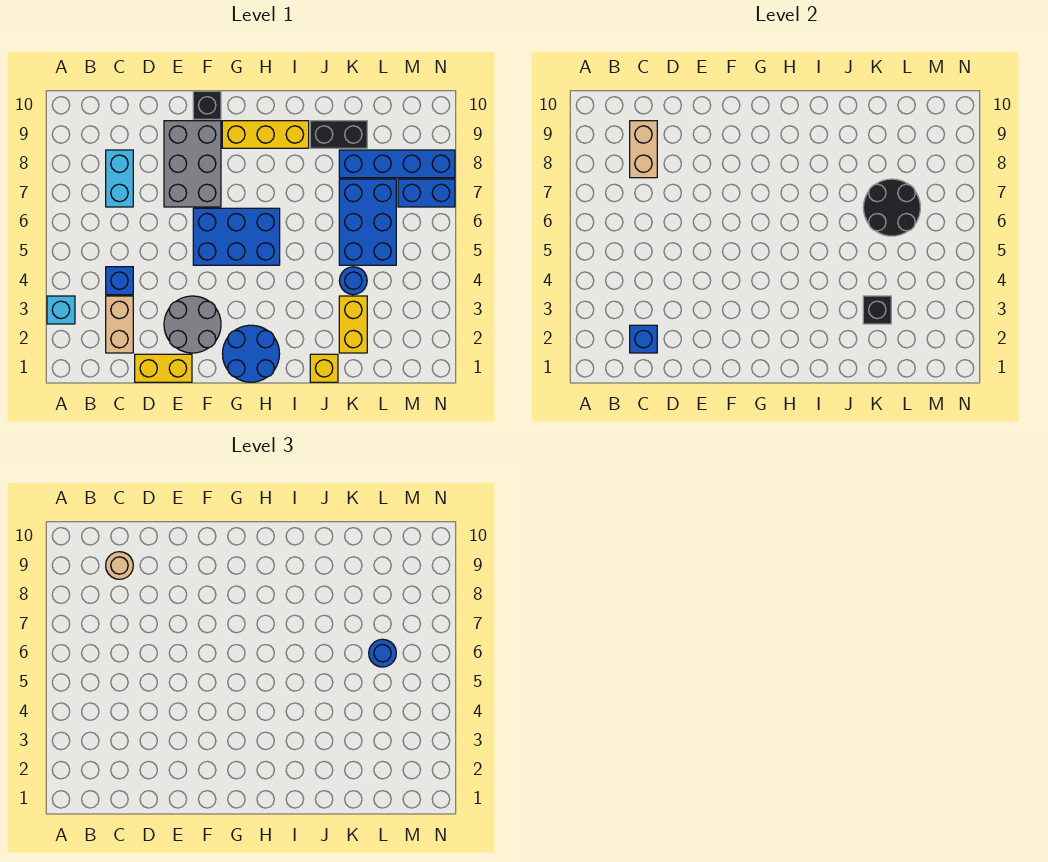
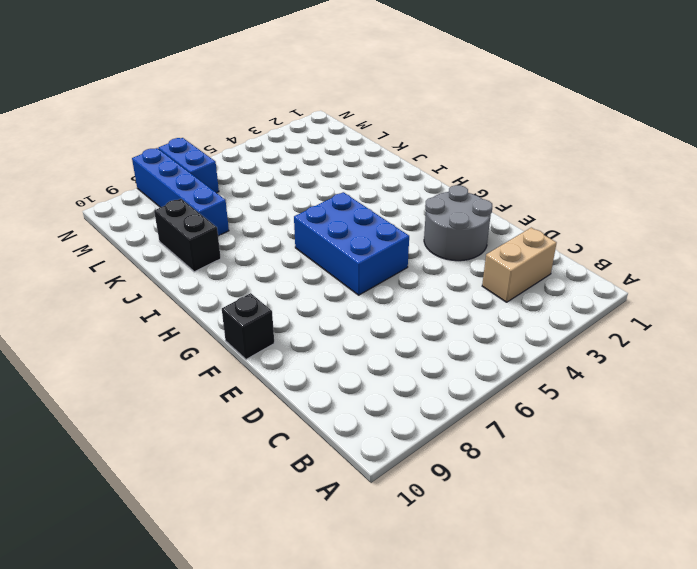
none -> cyan brick A3 level 1
none -> blue brick C4 level 1
none -> cyan brick C7:C8 level 1

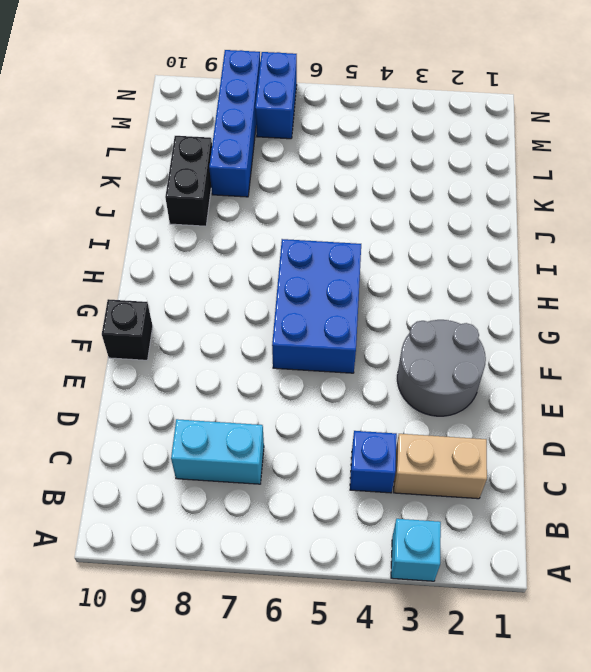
none -> yellow brick D1:E1 level 1
none -> grey brick E7:F9 level 1
none -> blue round brick G1:H2 level 1

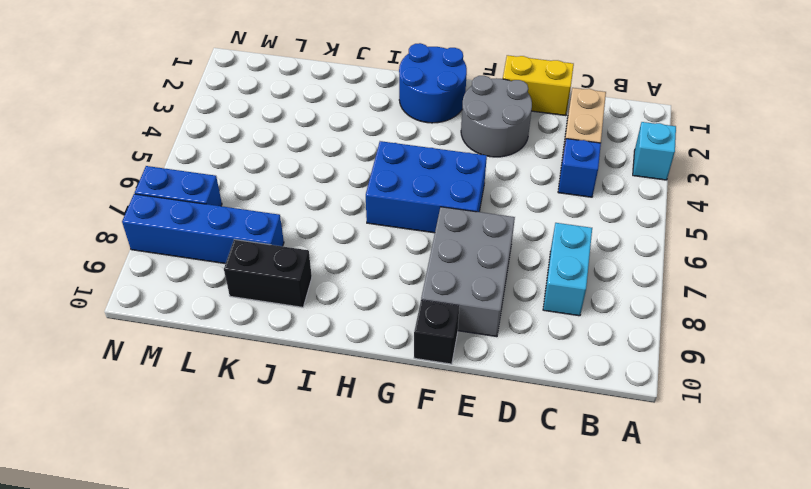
none -> yellow brick G9:I9 level 1
none -> yellow brick J1 level 1
none -> yellow brick K2:K3 level 1

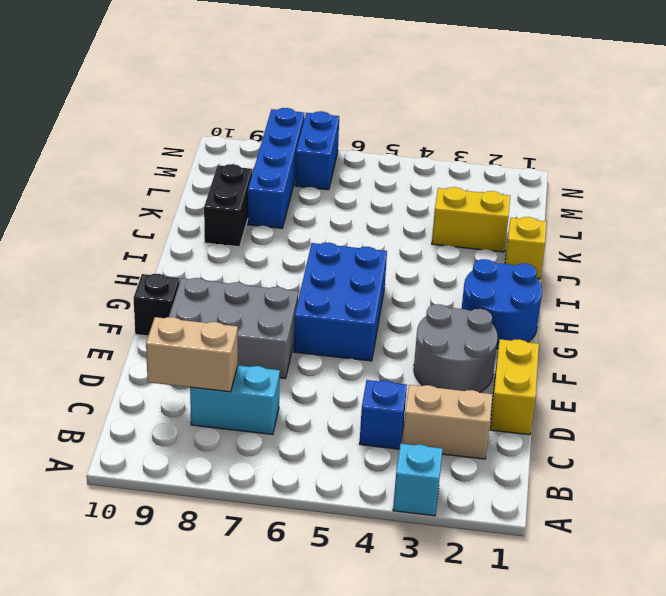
none -> yellow brick G9:I9 level 1
none -> blue round brick K4 level 1
none -> blue brick K5:L7 level 1

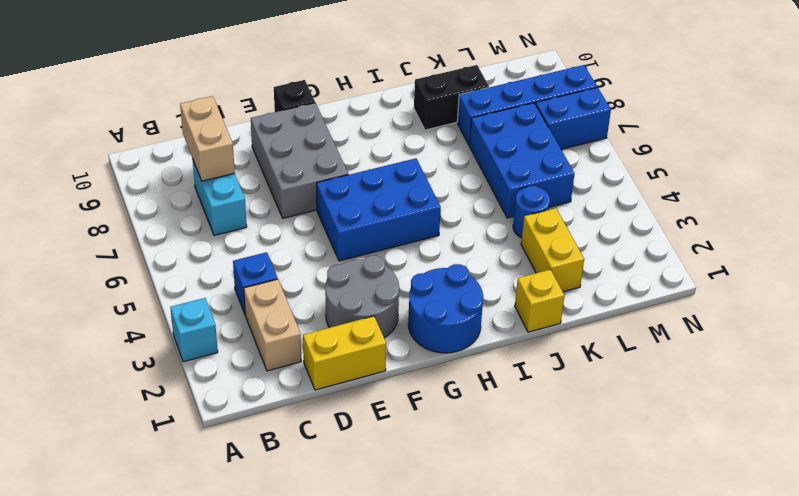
none -> yellow brick G9:I9 level 1
none -> blue brick C2 level 2
none -> black brick K3 level 2

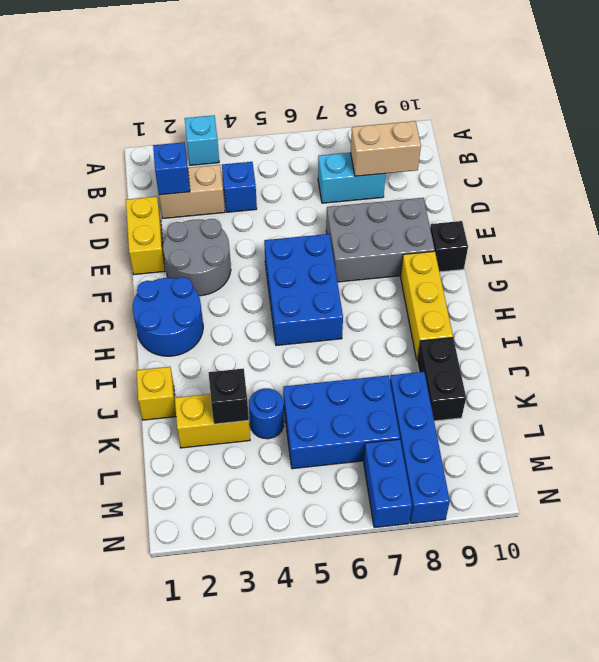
none -> black round brick K6:L7 level 2
none -> tan round brick C9 level 3
none -> blue round brick L6 level 3

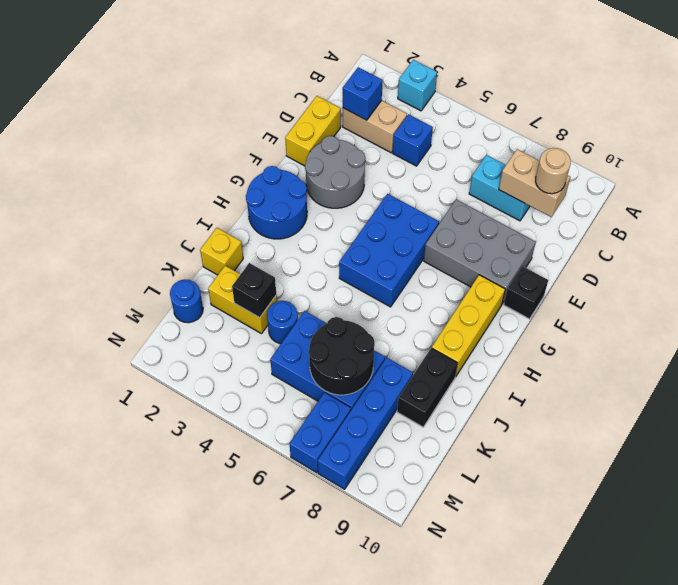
blue round brick L1 level 1 -> blue round brick L6 level 3

